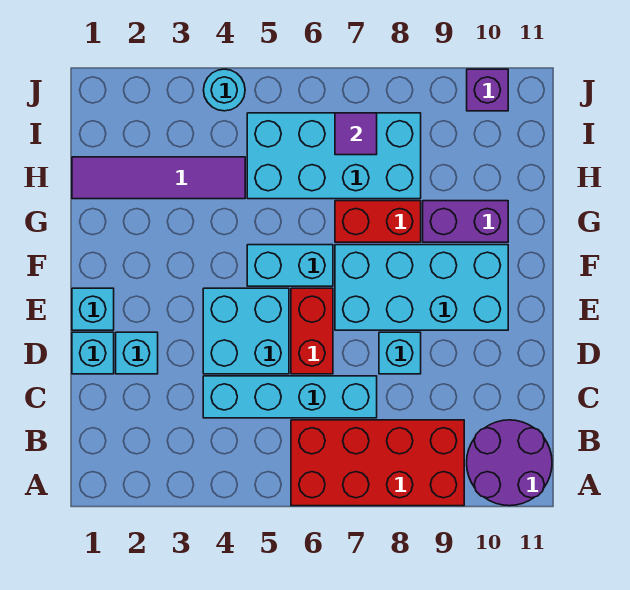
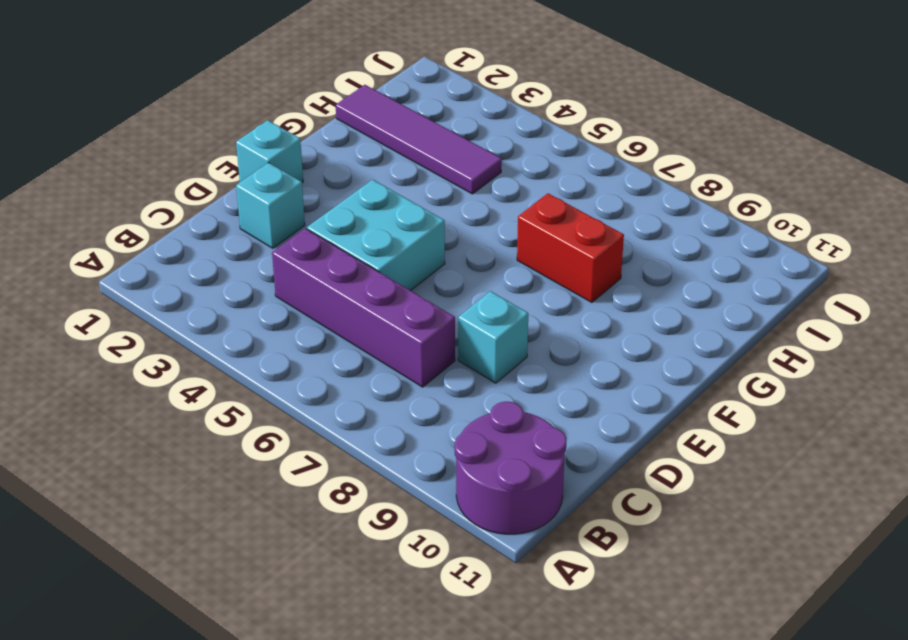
purple brick C4:C7 level 1 -> cyan brick C4:C7 level 1
none -> red brick A6:B9 level 1
none -> cyan brick D1 level 1
none -> red brick D6:E6 level 1

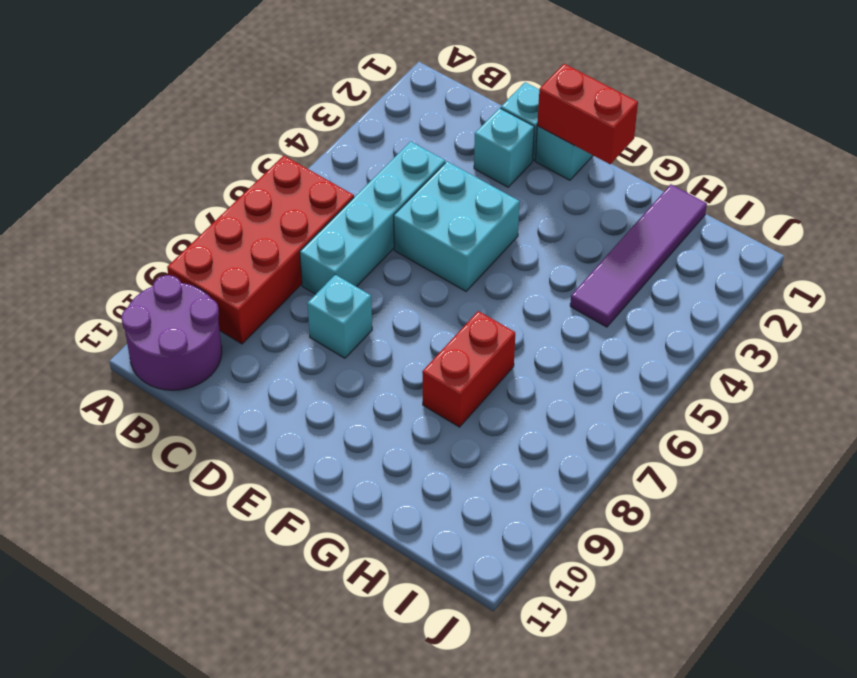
red brick E1:F1 level 2 -> red brick D6:E6 level 1
none -> cyan brick E7:F10 level 1
none -> cyan brick F5:F6 level 1
none -> purple brick G9:G10 level 1

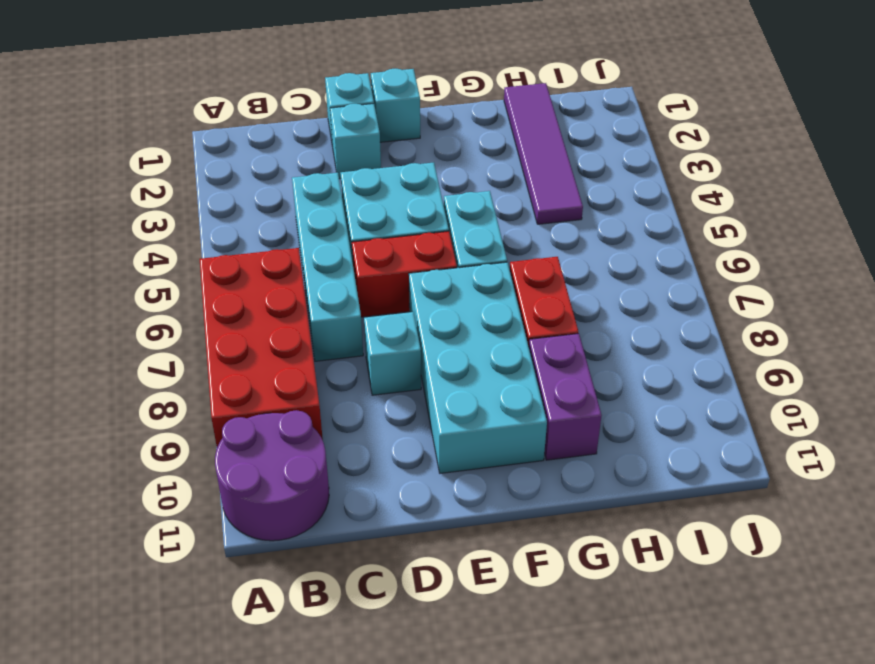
none -> cyan brick H5:I8 level 1
none -> cyan round brick J4 level 1
none -> purple brick J10 level 1

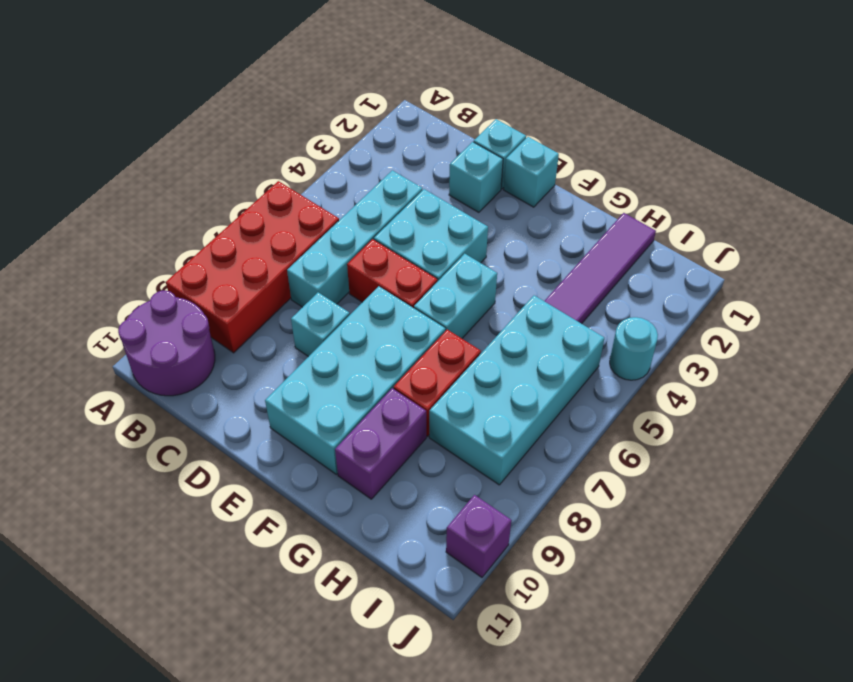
none -> purple tile I7 level 2

